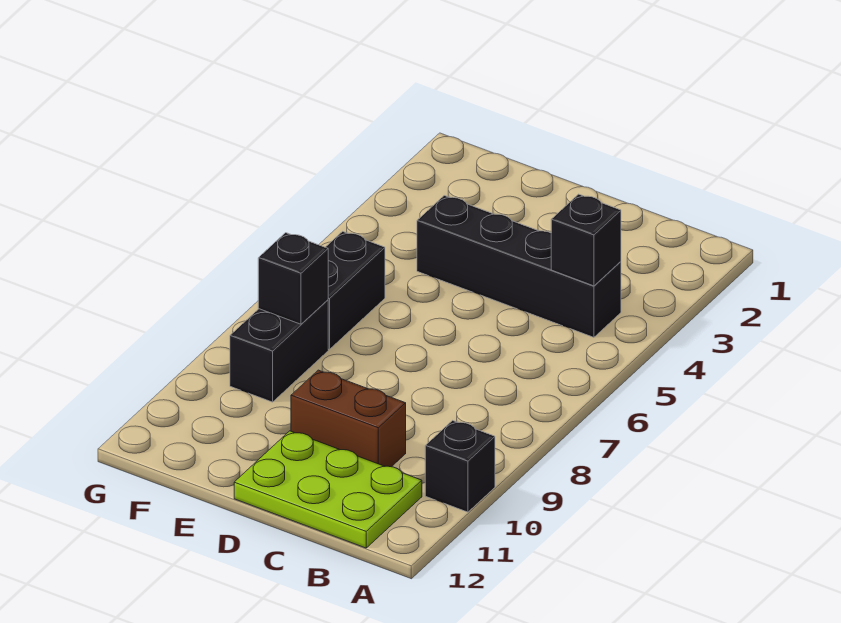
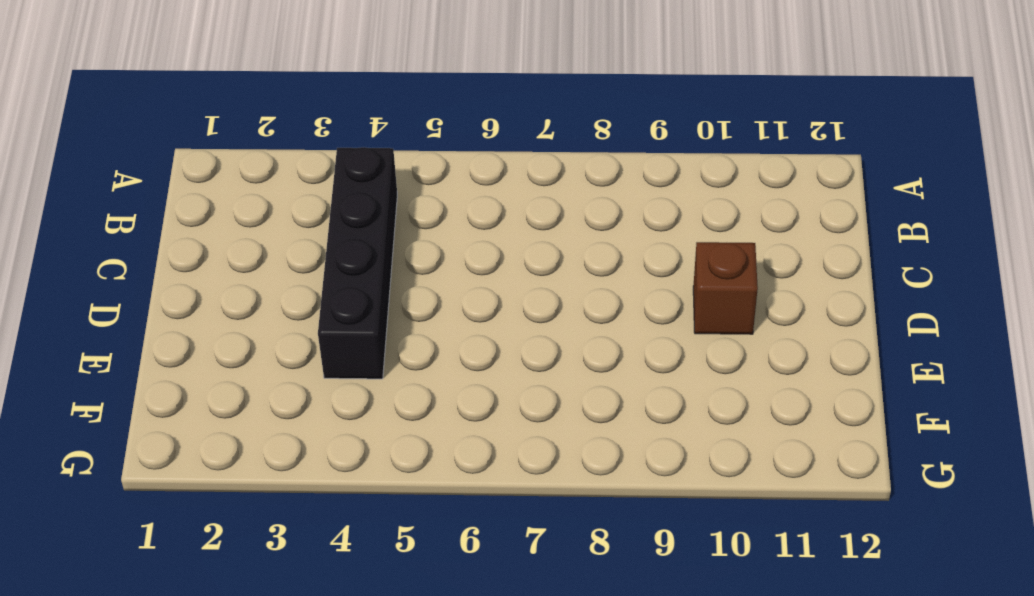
brown brick D10 level 1 -> brown brick C10:D10 level 1
none -> black brick A10 level 1
none -> lime plate B11:D12 level 1

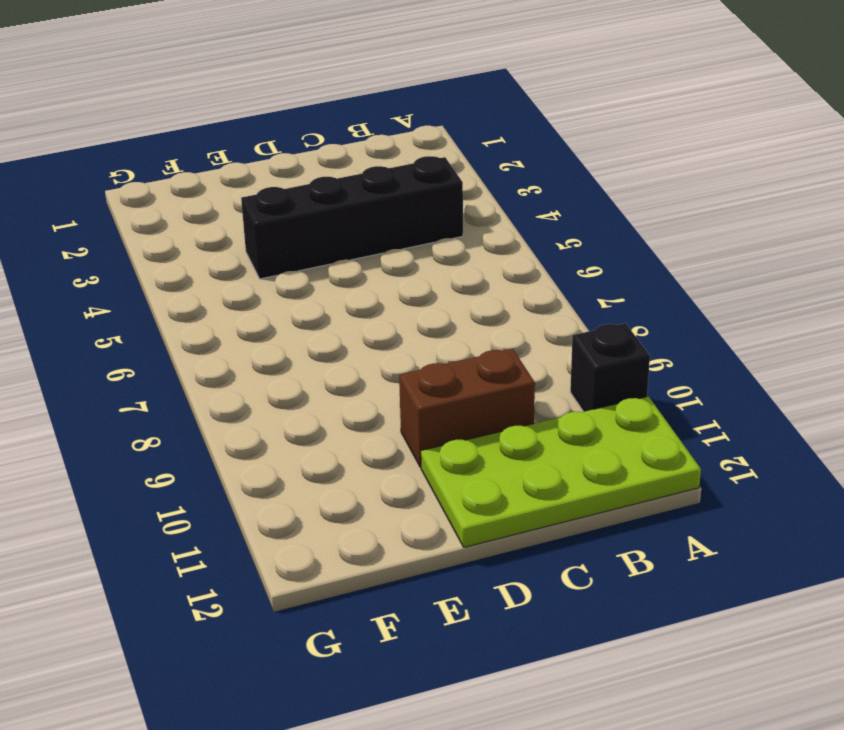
lime plate A11:D12 level 1 -> lime plate B11:D12 level 1
none -> black brick F6:F7 level 1
none -> black brick F8:F9 level 1

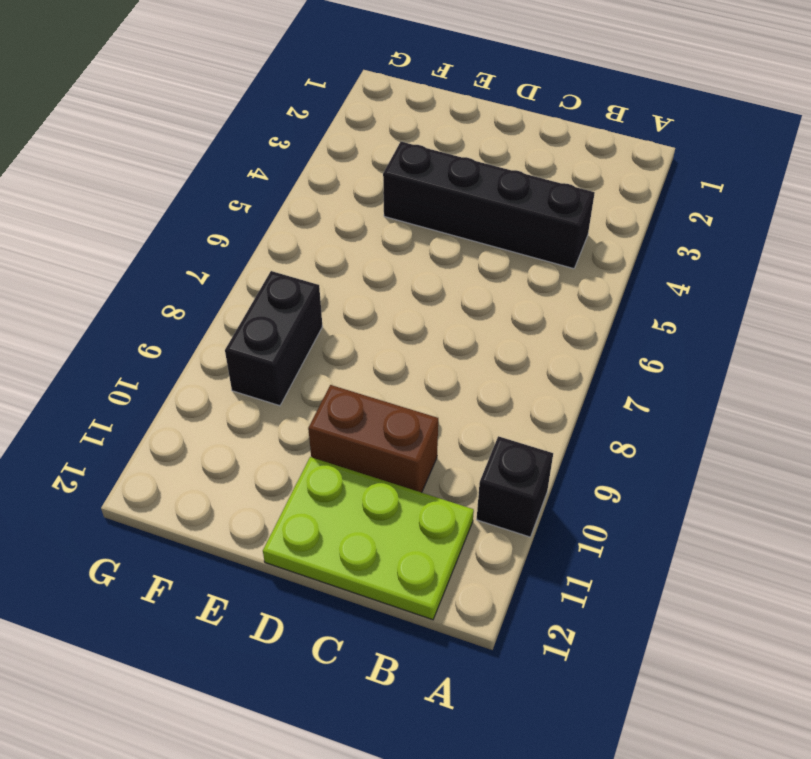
none -> black brick F6:F7 level 1
none -> black brick B4 level 2

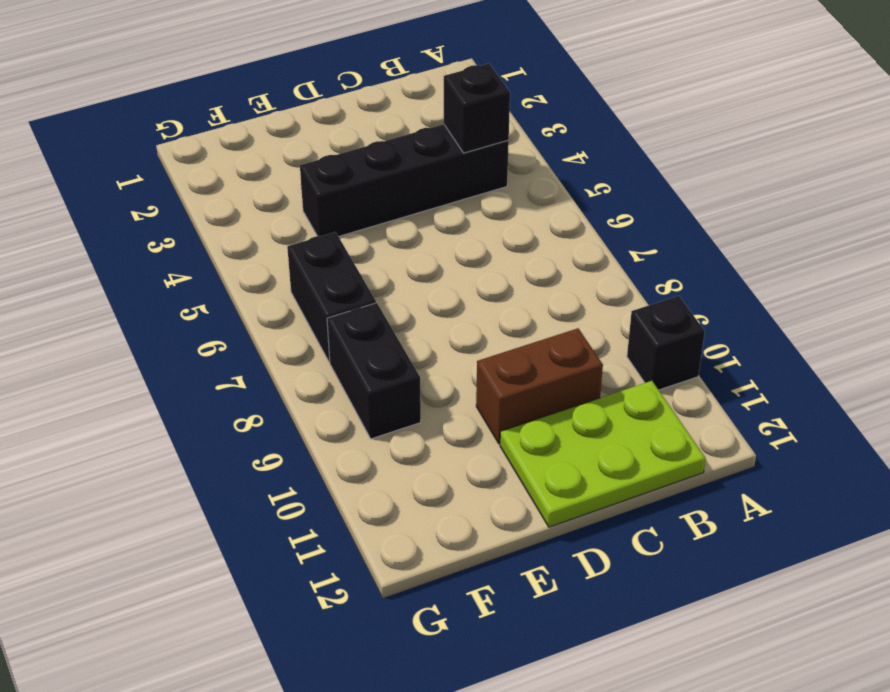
none -> black brick F8 level 2

